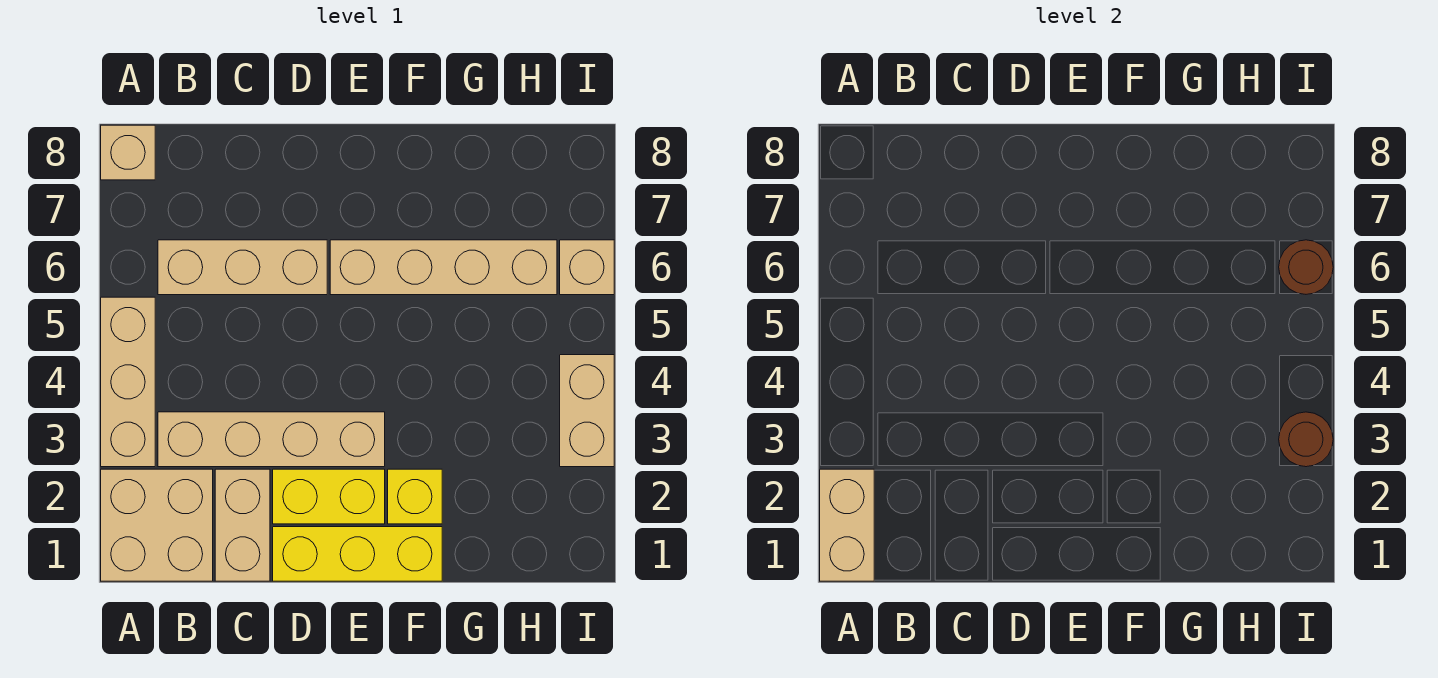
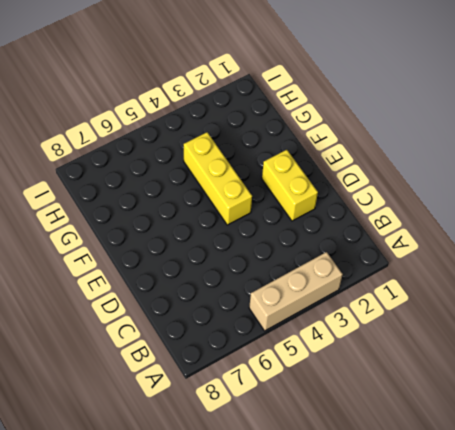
yellow brick E4:G4 level 1 -> yellow brick D1:F1 level 1
none -> tan brick A1:B2 level 1
none -> tan brick A8 level 1
none -> tan brick B3:E3 level 1

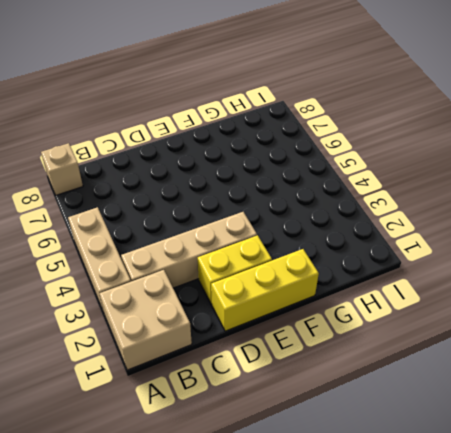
none -> tan brick B6:D6 level 1
none -> tan brick C1:C2 level 1
none -> tan brick E6:H6 level 1

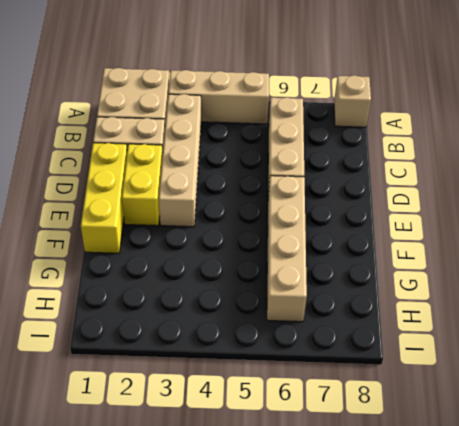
none -> yellow brick F2 level 1
none -> tan brick I3:I4 level 1
none -> tan brick I6 level 1

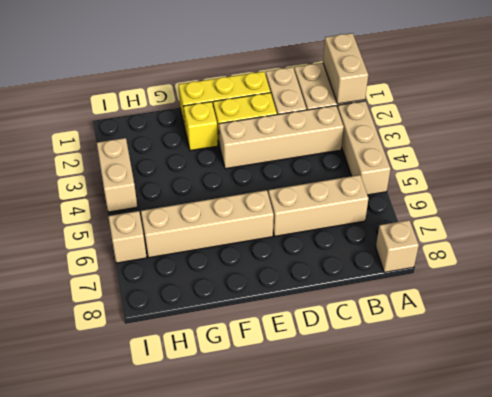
none -> brown round brick I3 level 2
none -> brown round brick I6 level 2

